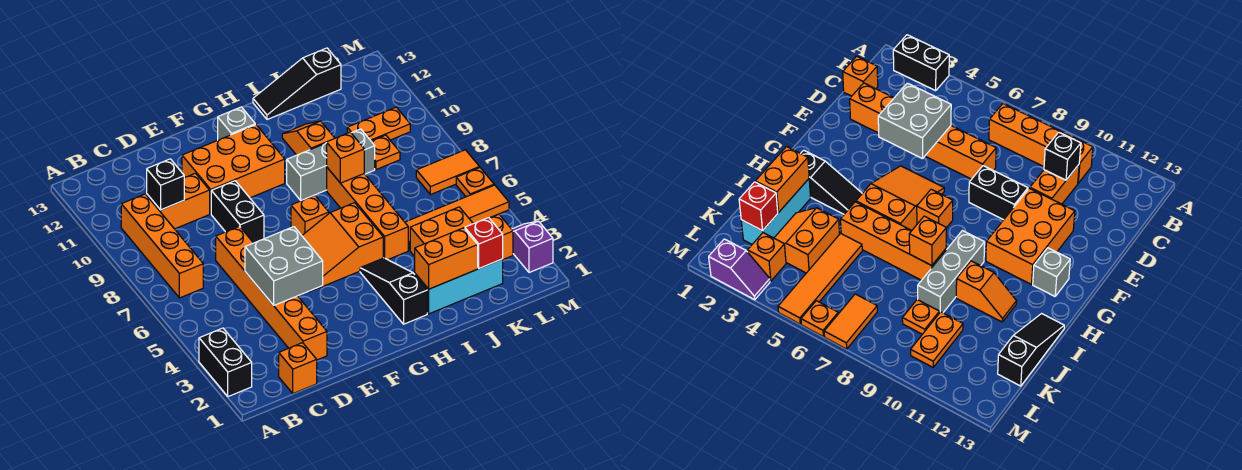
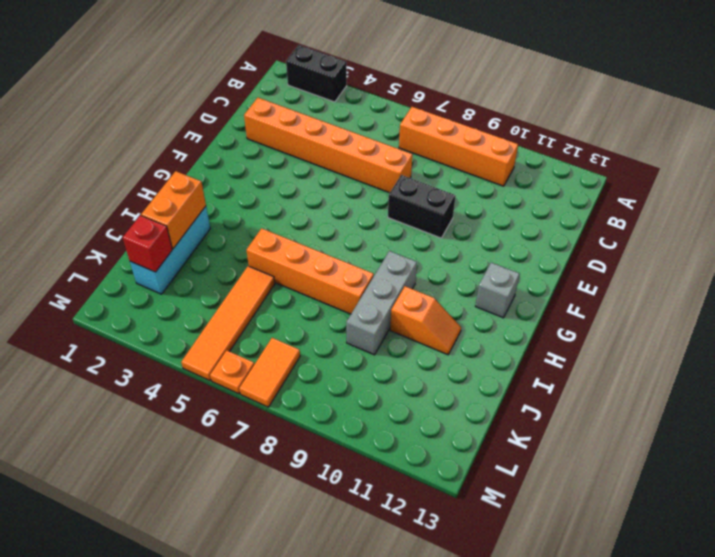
none -> orange brick C1 level 1
none -> orange brick C10:D10 level 1
none -> orange brick E10:G11 level 1

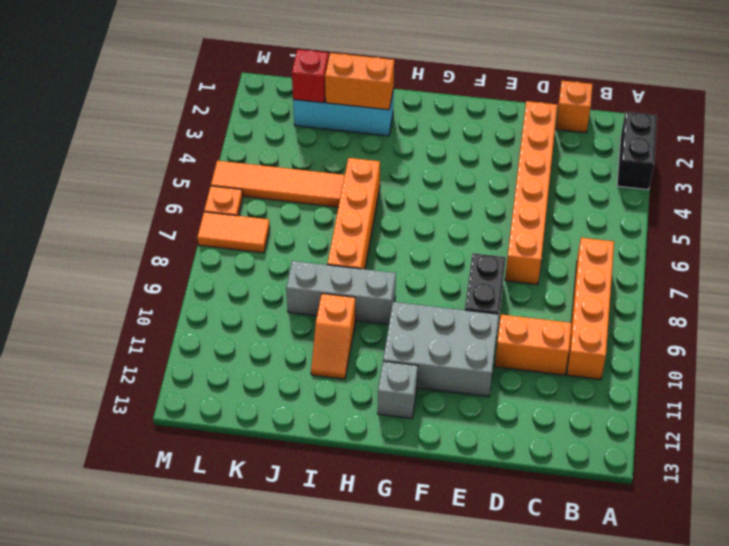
grey brick E10:G11 level 1 -> orange brick E10:G11 level 1
none -> orange slope F5:H6 level 1 top H
none -> orange brick G7 level 1
none -> black slope H2:H4 level 1 top 2

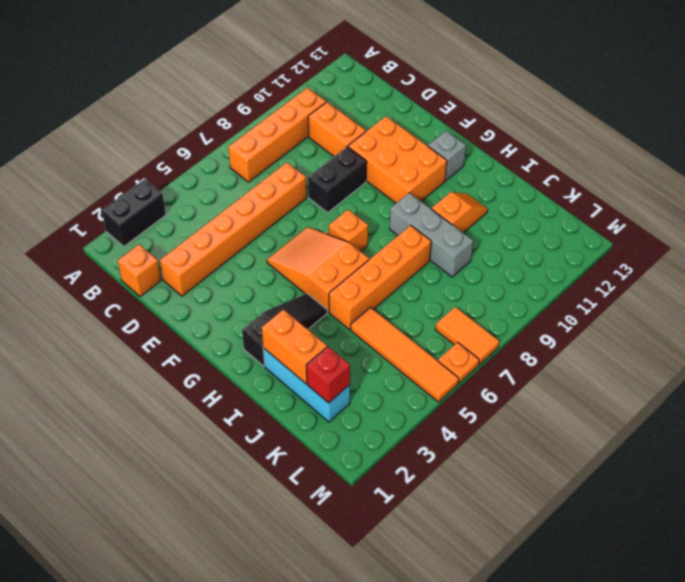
none -> black slope I13:K13 level 1 top K
none -> orange slope J3:K4 level 1 top 4
none -> orange plate K9 level 1

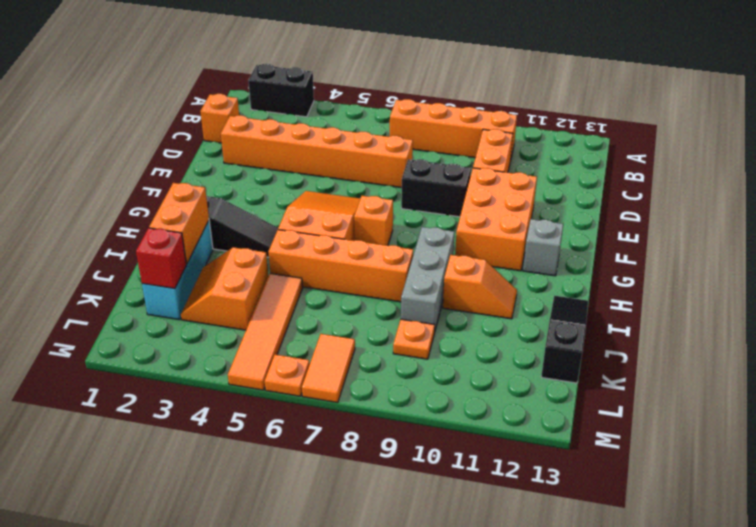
none -> orange plate K10:L10 level 1
none -> orange brick L3 level 1
none -> purple slope M2:M3 level 1 top 2

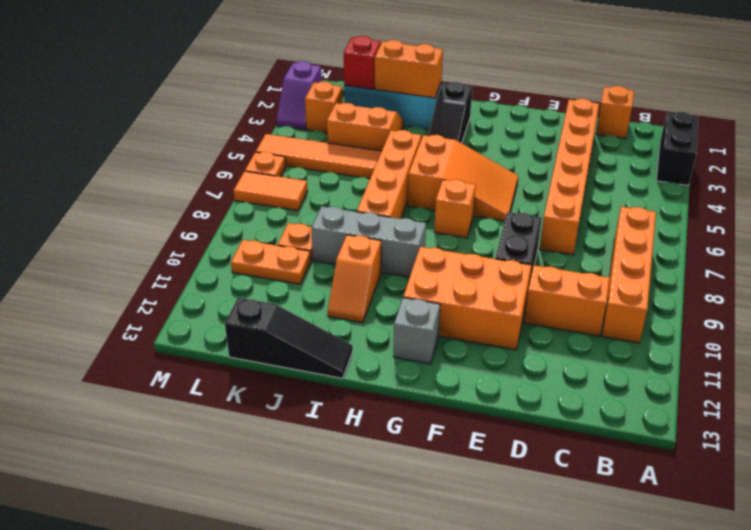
none -> black brick C10 level 2
none -> grey brick D4:E5 level 2
none -> orange brick I8 level 2

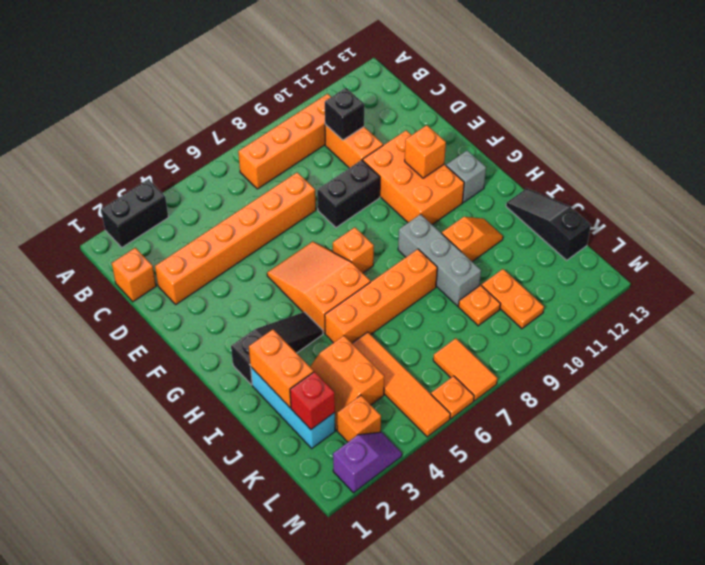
orange brick F11 level 2 -> orange brick I8 level 2
none -> grey brick D4:E5 level 2

